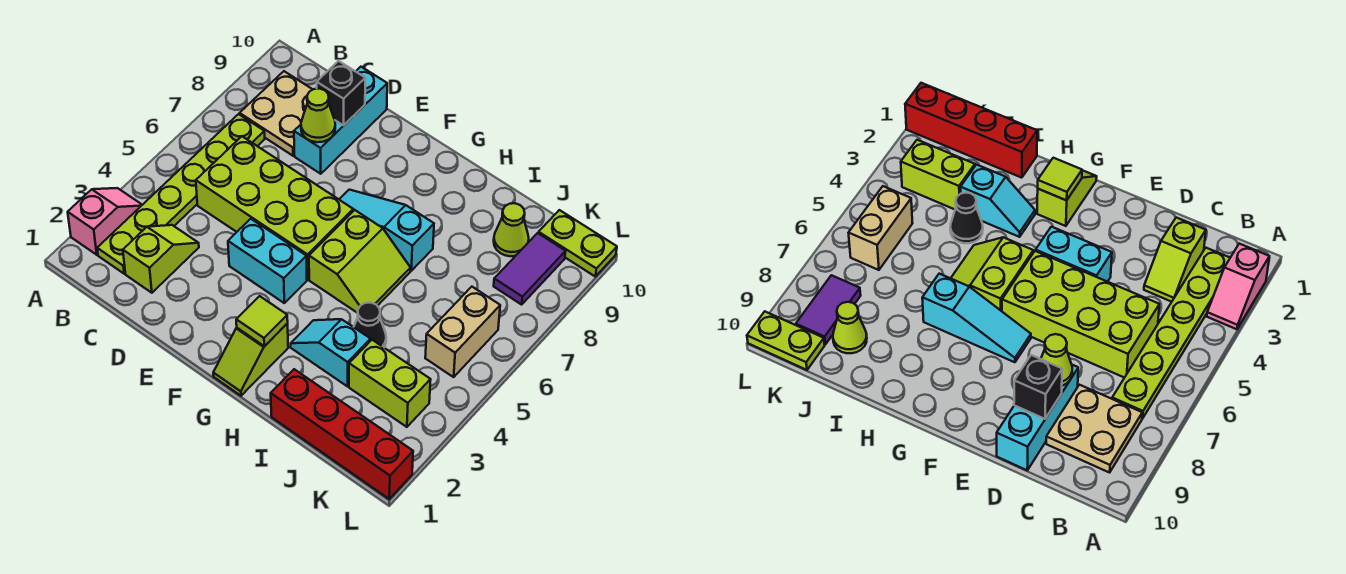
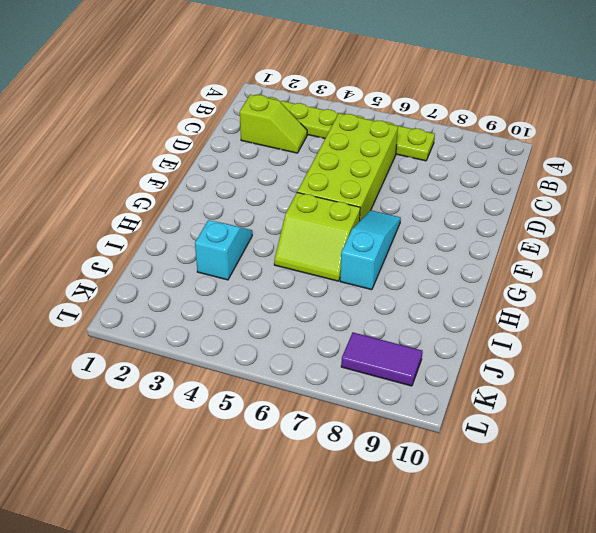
none -> pink slope A2:A3 level 1 top 2
none -> tan plate B8:C9 level 1
none -> cyan brick D8:D10 level 1

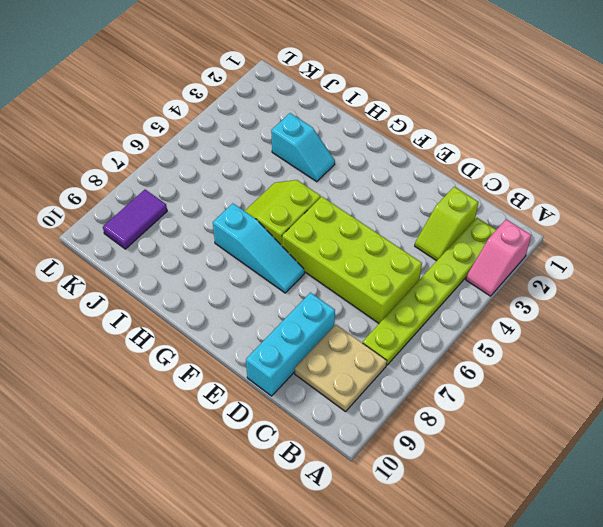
none -> cyan brick E4:F4 level 1
none -> lime slope G1:G2 level 1 top 2
none -> red brick I1:L1 level 1

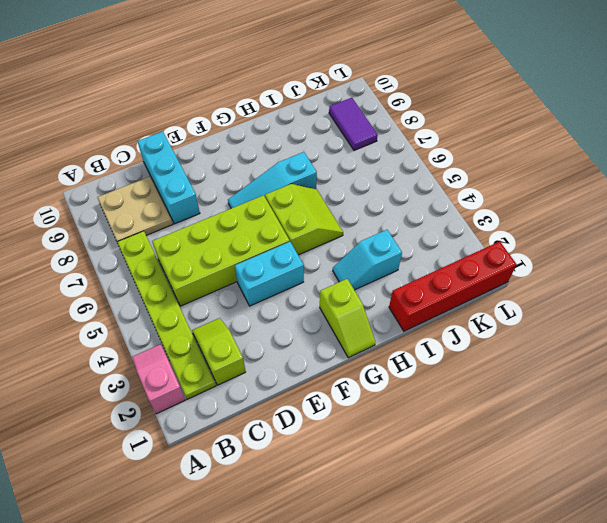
none -> black cone I4 level 1
none -> lime brick J3:K3 level 1
none -> lime cone J9 level 1

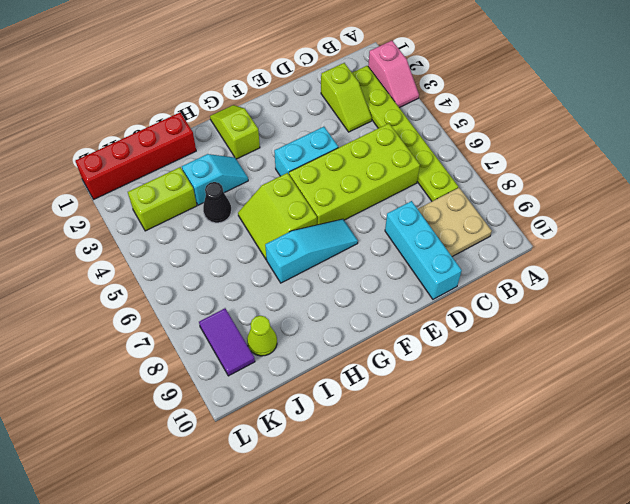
none -> tan brick K5:K6 level 1
none -> lime plate K10:L10 level 1
none -> lime cone D8 level 2

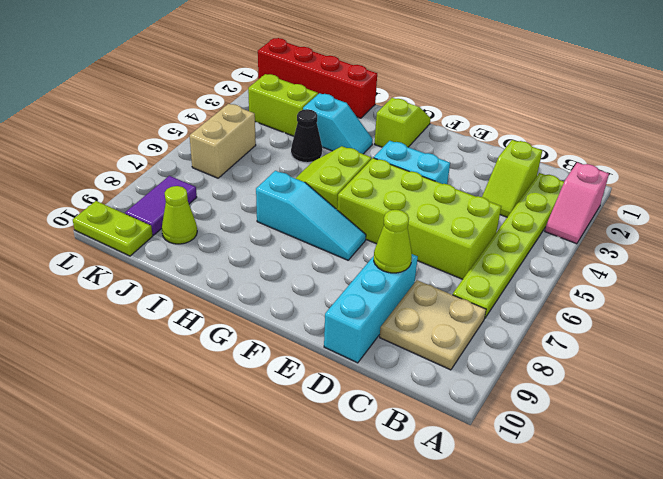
none -> black brick D9 level 2
none -> lime tile G2 level 2

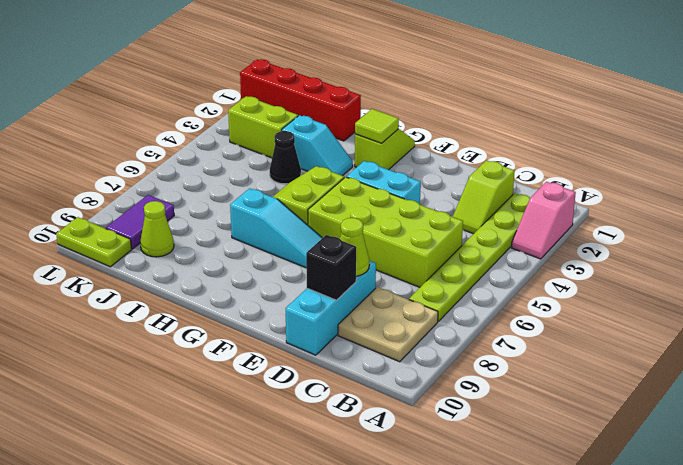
none -> tan brick K5:K6 level 1

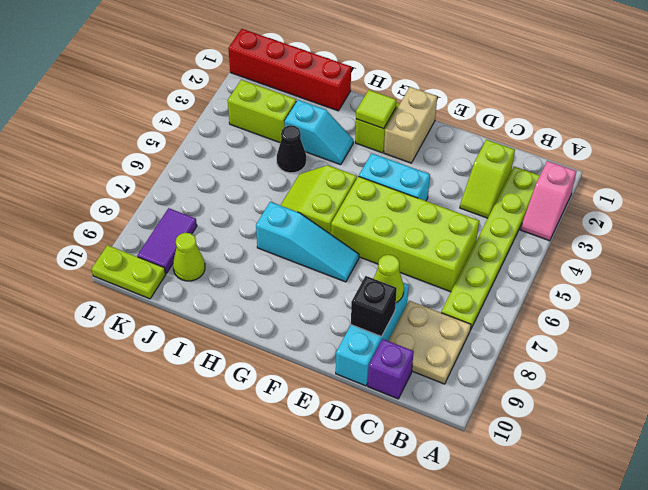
purple brick C10 level 1 -> none
tan brick F1:F2 level 1 -> tan brick K5:K6 level 1

